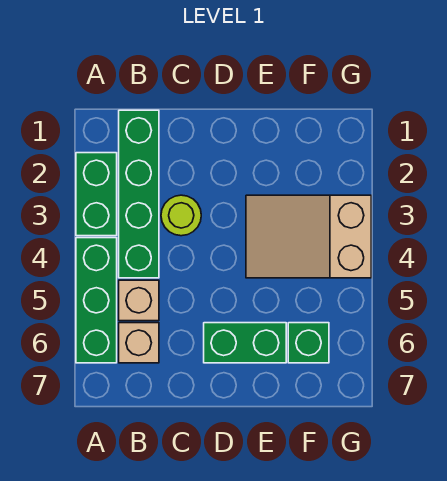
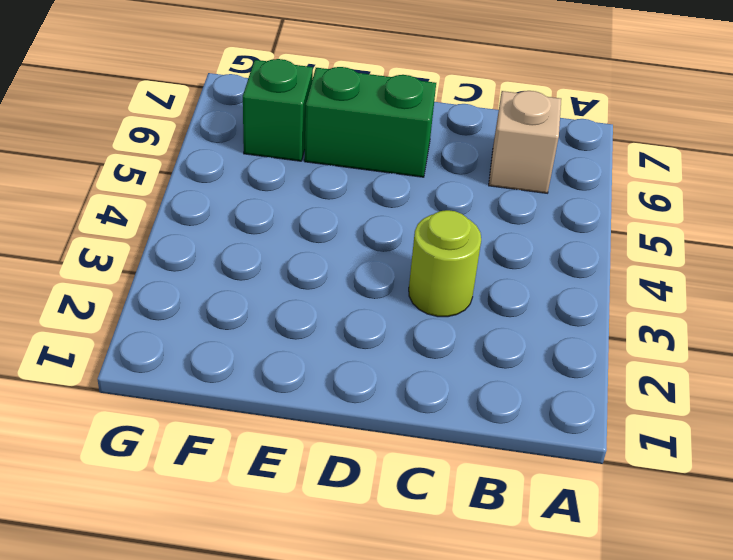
none -> green brick A2:A3 level 1
none -> green brick A4:A6 level 1

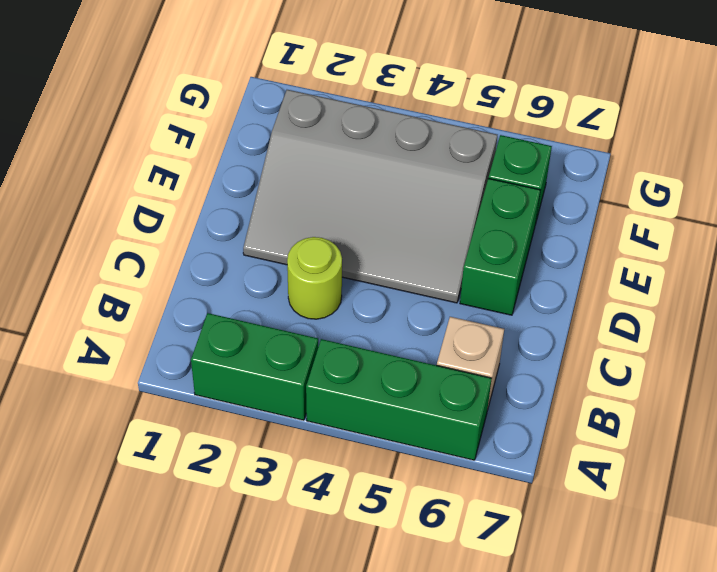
grey slope D2:F5 level 1 top F -> tan slope E3:G4 level 1 top G
none -> green brick B1:B4 level 1
none -> tan brick B5 level 1

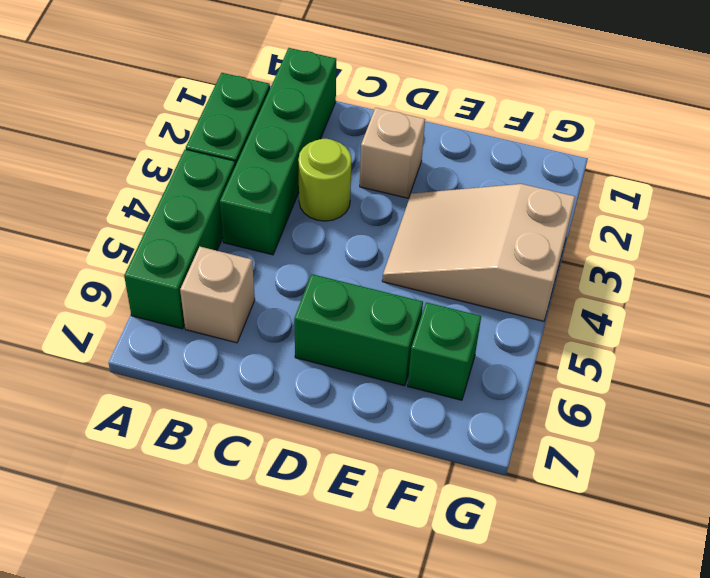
tan brick D2 level 1 -> tan brick B5 level 1

